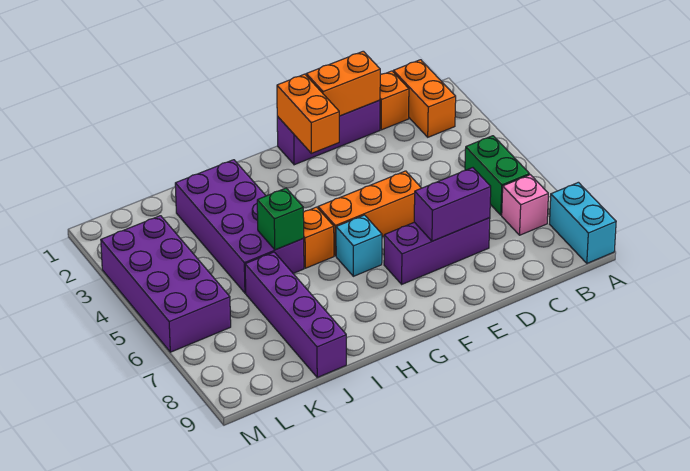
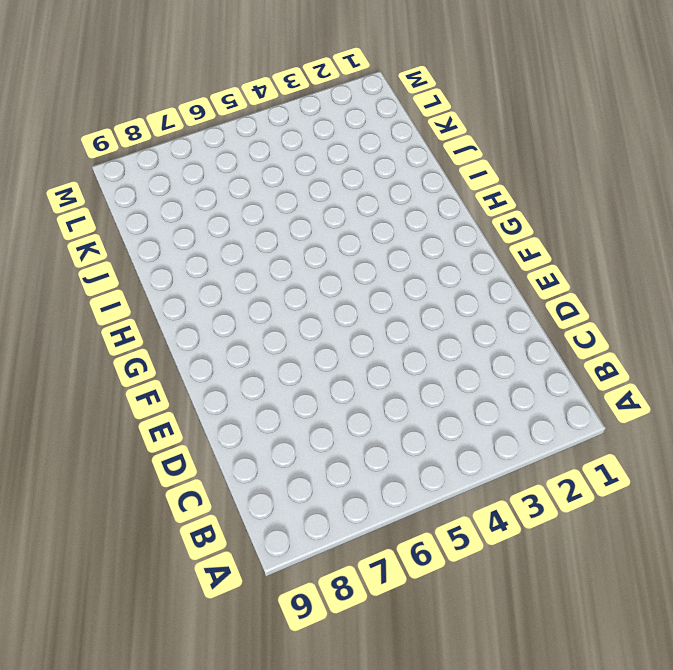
none -> cyan brick A8:A9 level 1
none -> orange brick B1:B2 level 1
none -> green brick B5:B6 level 1

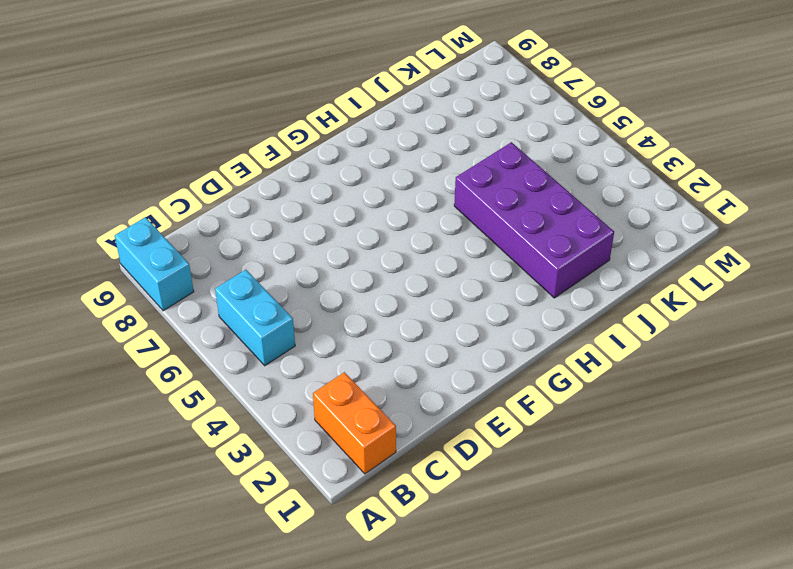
cyan brick B5:B6 level 1 -> green brick B5:B6 level 1
none -> pink brick B7 level 1
none -> orange brick C1 level 1
none -> purple brick D1:F1 level 1

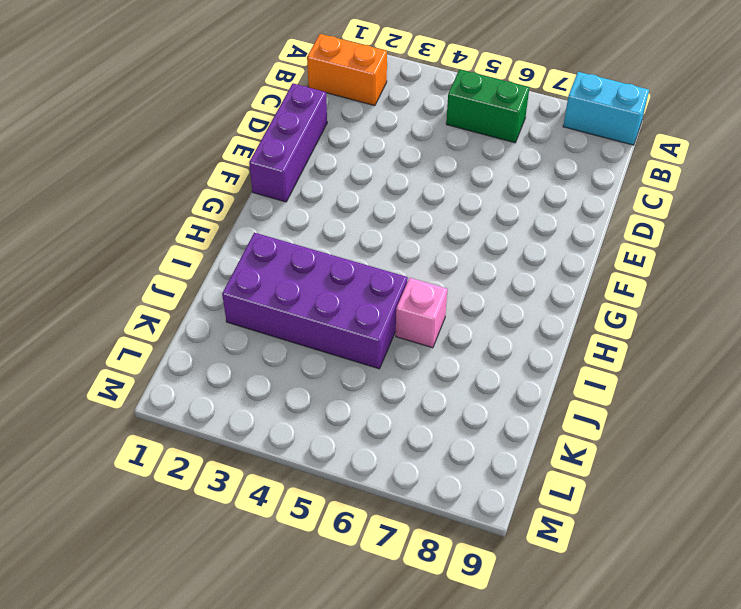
pink brick I6 level 1 -> pink brick B7 level 1
none -> orange brick C1 level 1
none -> purple brick D7:F7 level 1
none -> orange brick E5:G5 level 1

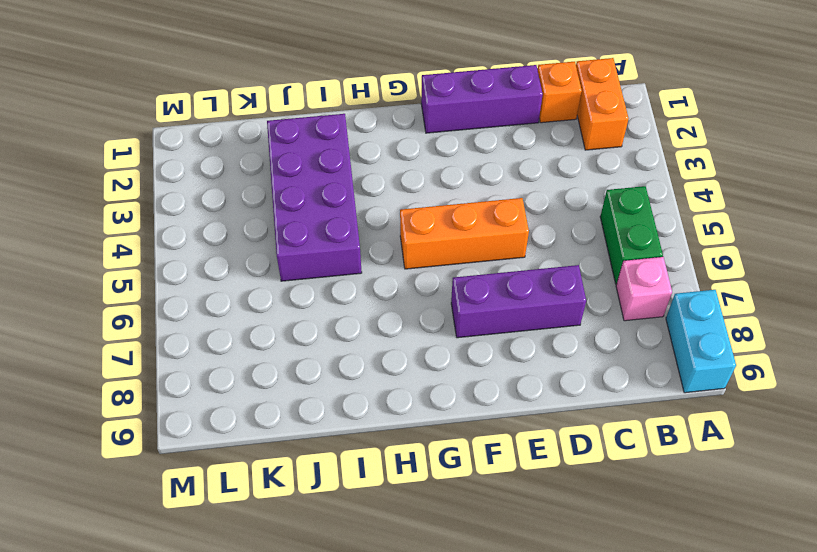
none -> cyan brick G6 level 1
none -> orange brick H5 level 1
none -> purple brick J6:J9 level 1

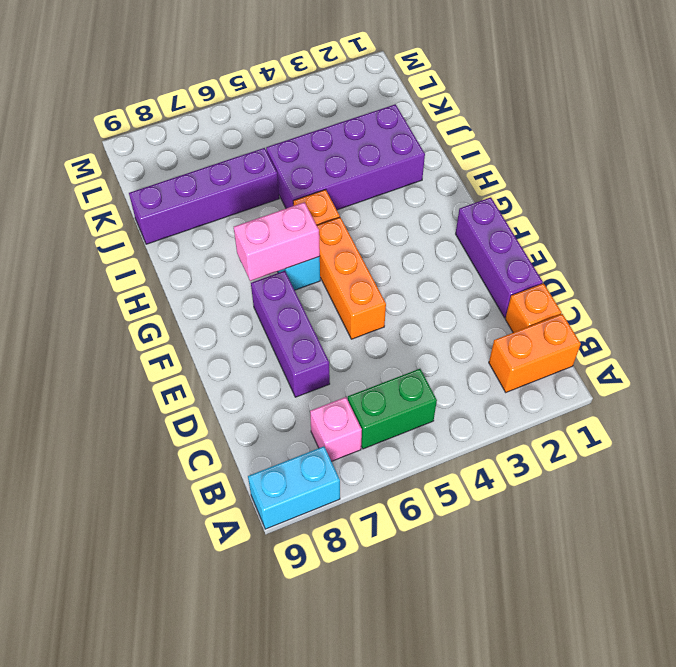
pink brick G6:G7 level 2 -> none
none -> purple brick L3:M6 level 1
none -> orange brick D1:E1 level 2
none -> purple brick D7:E7 level 2

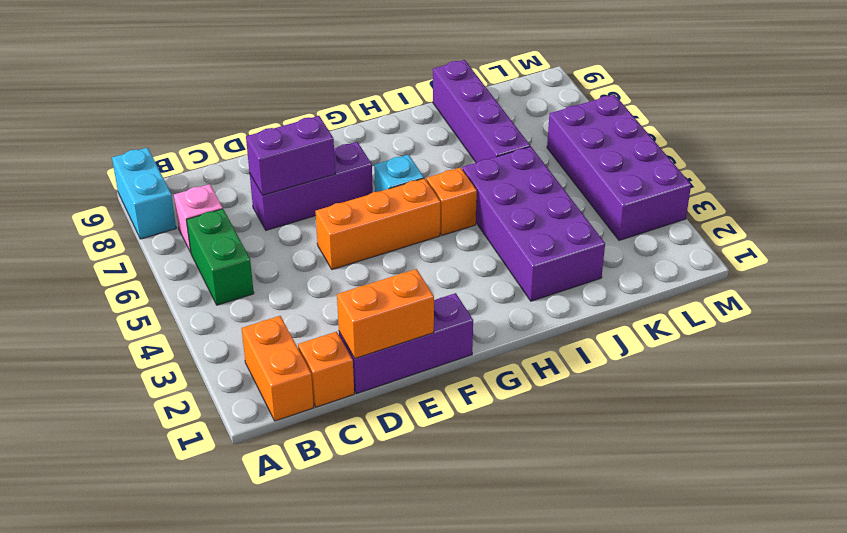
none -> orange brick F1:F2 level 2
none -> green brick I5 level 2

